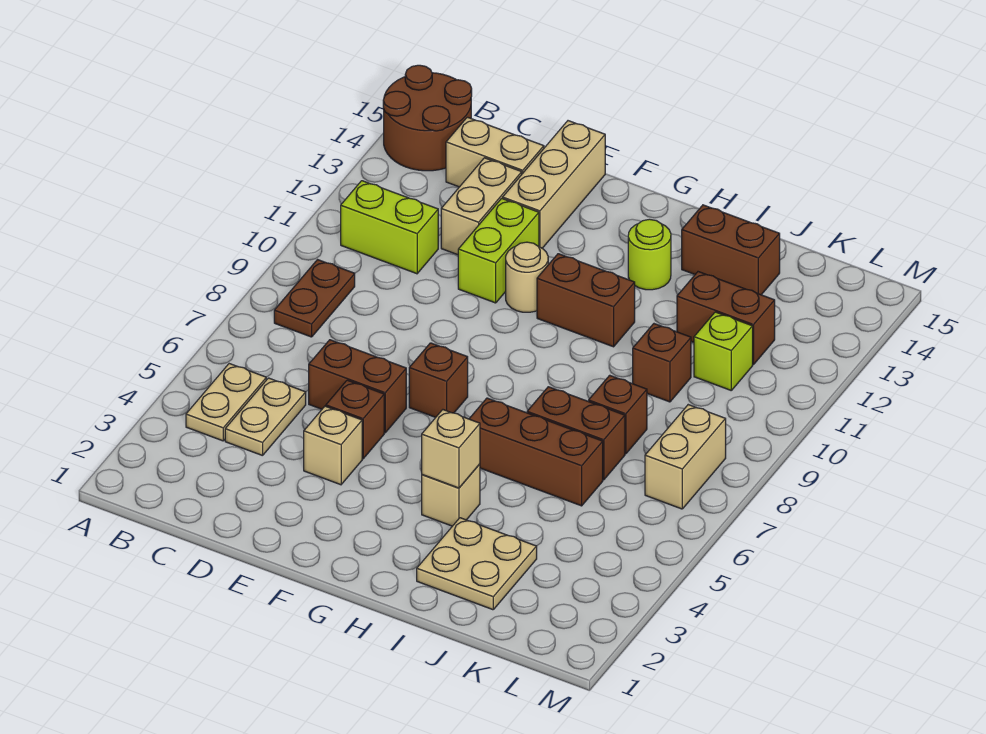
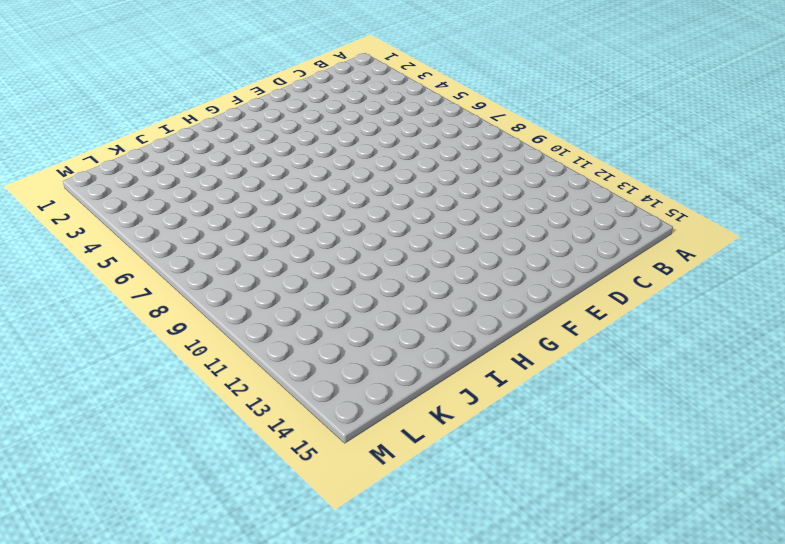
none -> brown round brick A14:B15 level 1
none -> tan plate B4:B5 level 1
none -> brown plate B8:B9 level 1

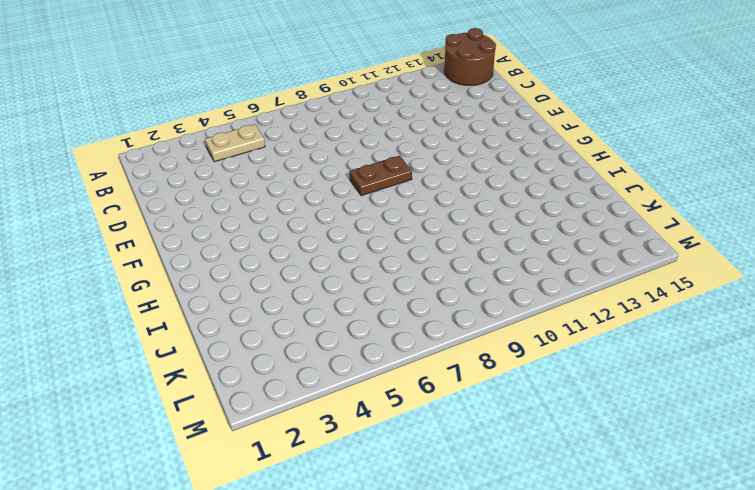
brown plate F8:F9 level 1 -> brown plate B8:B9 level 1
none -> lime brick B11:C11 level 1
none -> tan plate C4:C5 level 1
none -> tan brick C14:D14 level 1

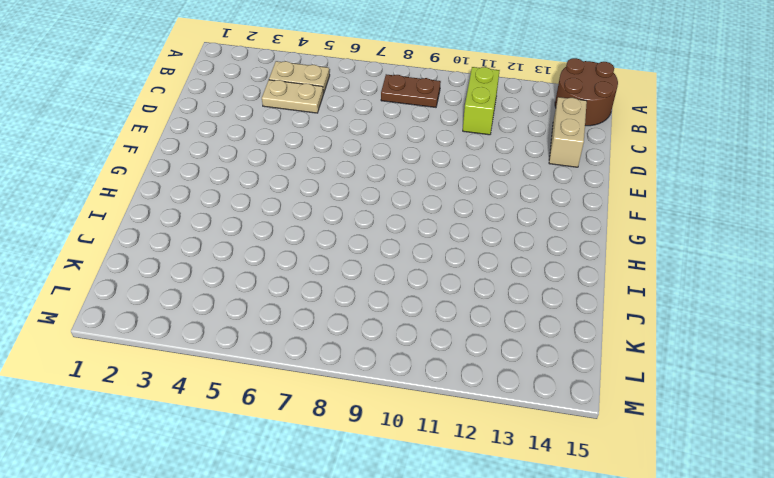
none -> brown brick D6:E6 level 1
none -> tan brick D12:D13 level 1
none -> tan brick E4 level 1

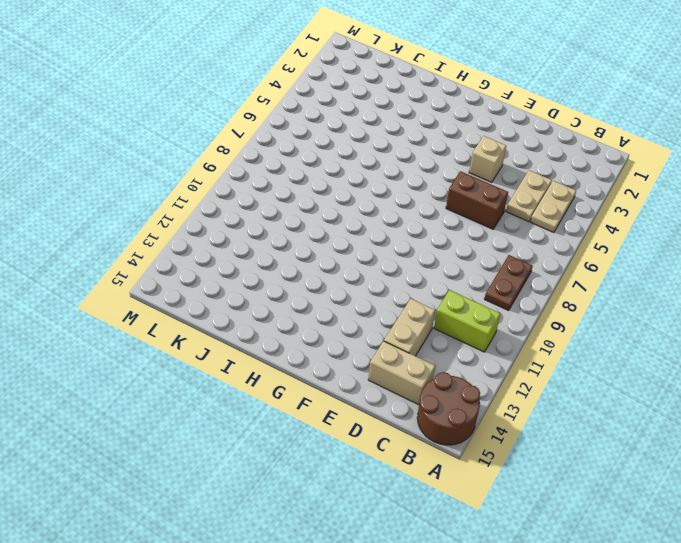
none -> brown brick E5 level 1
none -> lime brick E11:E12 level 1
none -> tan brick E13:E15 level 1

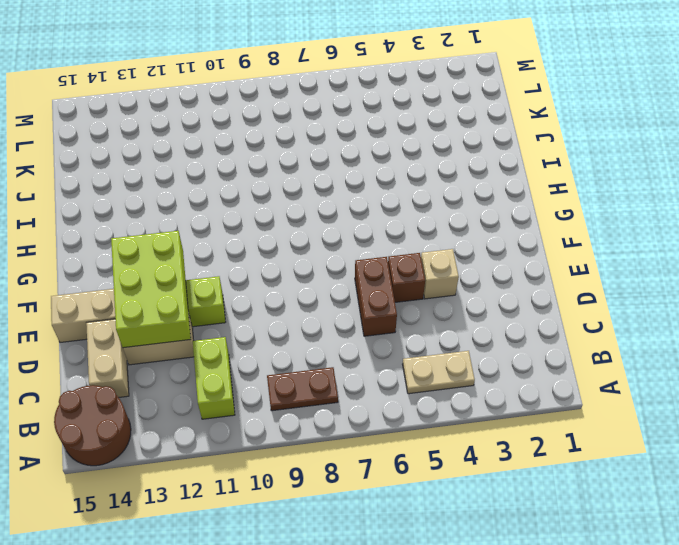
lime brick D12:F13 level 2 -> none
none -> tan plate C4:C5 level 1
none -> brown brick F7 level 1
none -> tan round brick F11 level 1

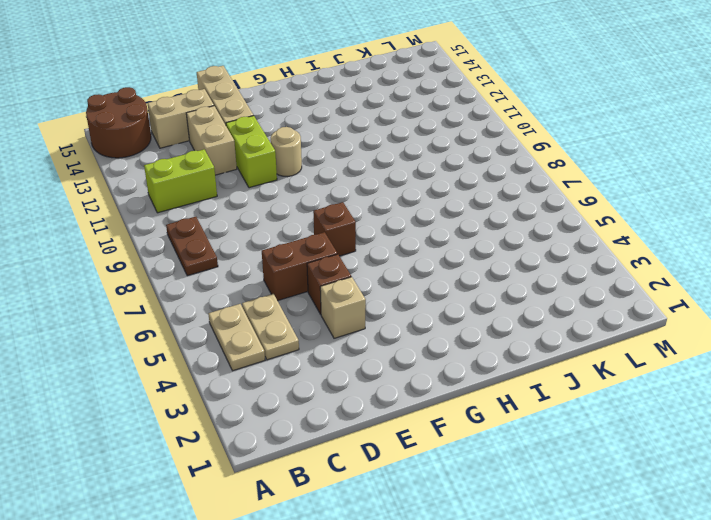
none -> brown brick G11:H11 level 1
none -> tan brick H4 level 1
none -> brown brick H6:J6 level 1

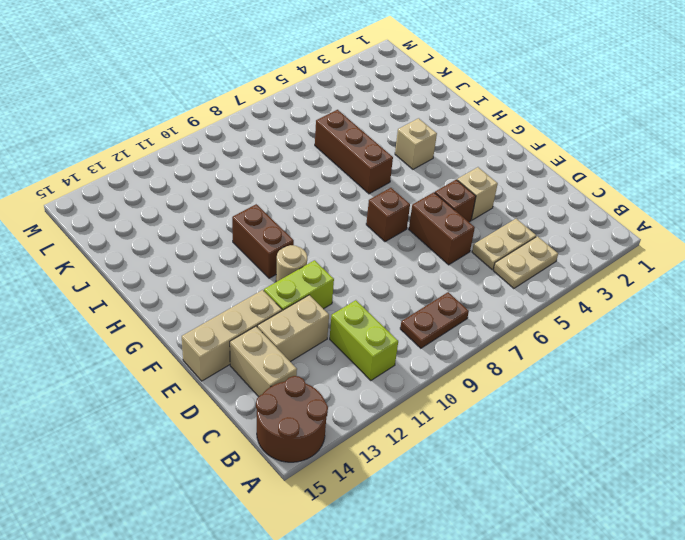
none -> lime round brick H13 level 1
none -> tan plate I2:J3 level 1
none -> brown brick I7:J7 level 1

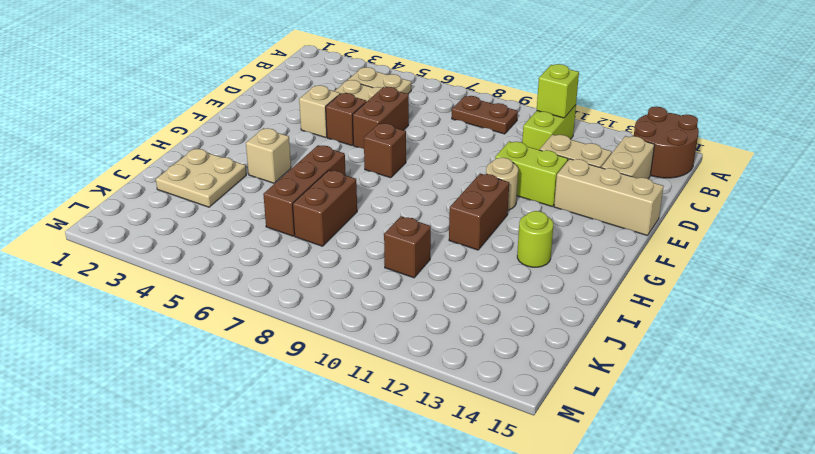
lime brick B11 level 2 -> lime brick K11 level 1
none -> brown brick I14:J14 level 1
none -> brown brick J8 level 1
none -> brown brick J12:K12 level 1

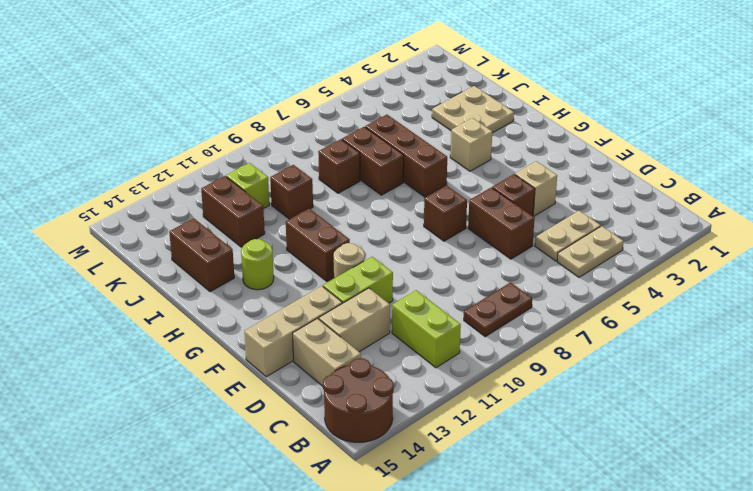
none -> tan brick L7:L8 level 1
none -> tan brick H4 level 2

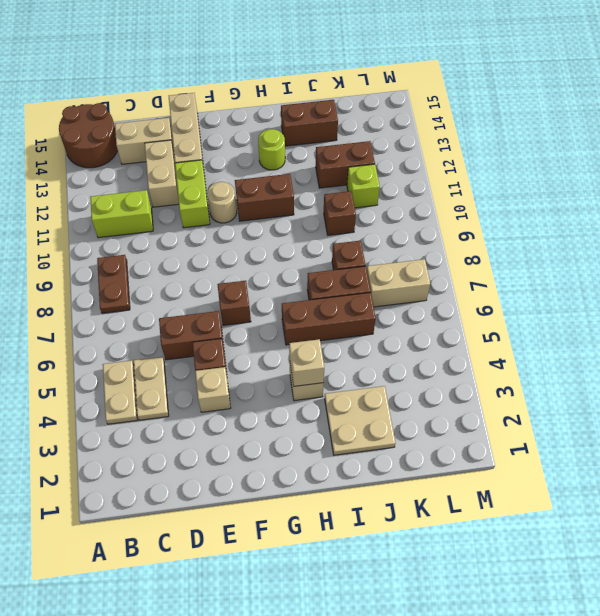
tan brick K7:L7 level 1 -> tan brick L7:L8 level 1

